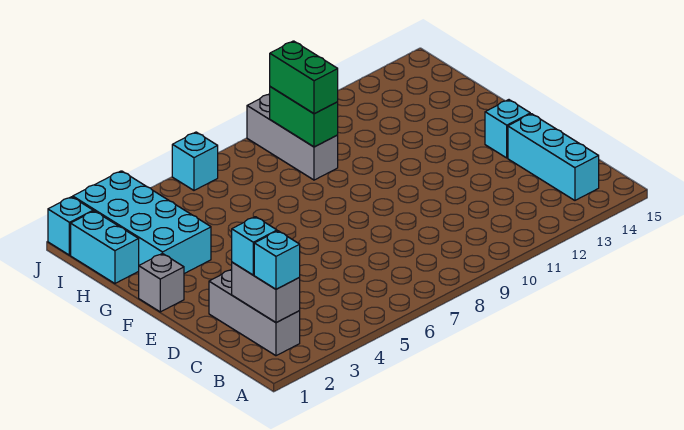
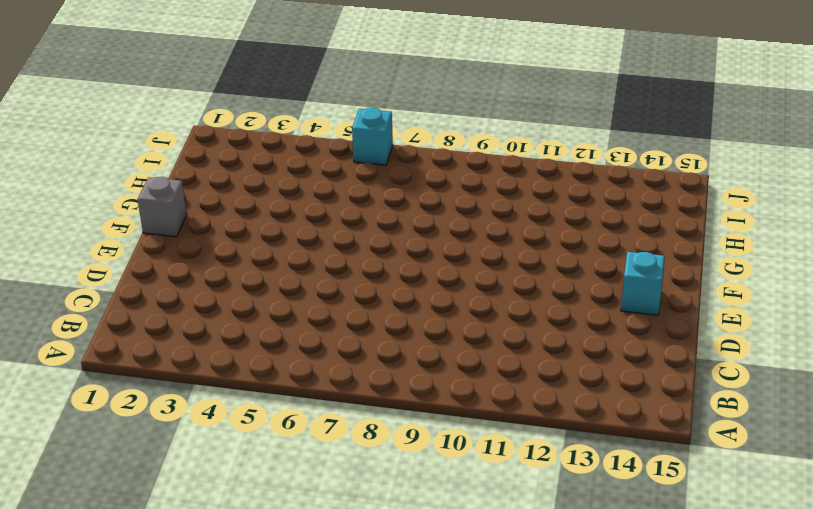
none -> grey brick B2:D2 level 1
none -> cyan brick B14:D14 level 1
none -> cyan brick G2:J3 level 1

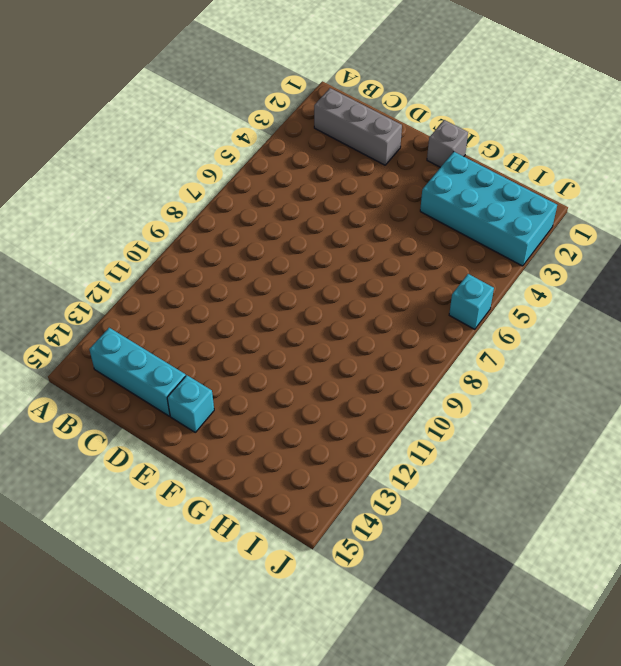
none -> cyan brick H1:I1 level 1
none -> grey brick H9:J9 level 1
none -> cyan brick J1 level 1

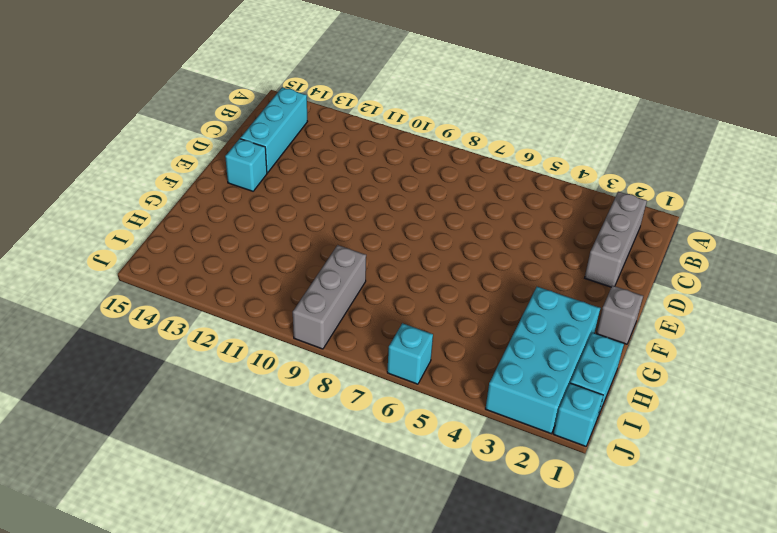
none -> grey brick B2:C2 level 2
none -> green brick H9:I9 level 2
none -> cyan brick B2 level 3

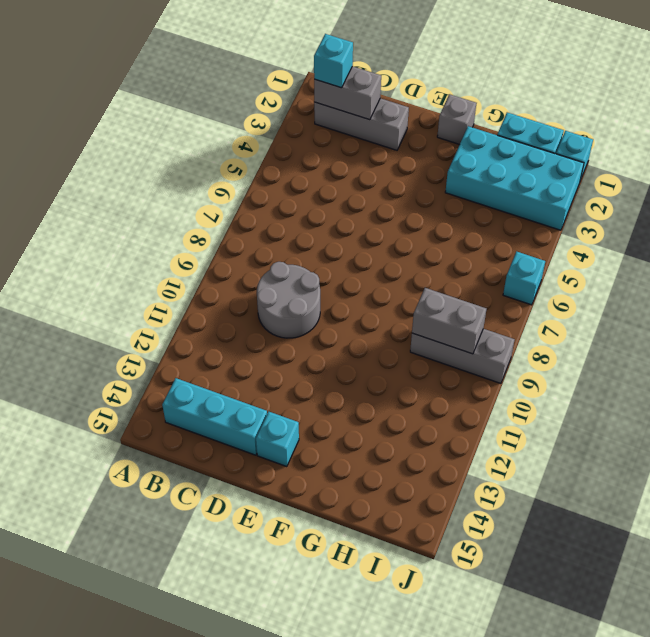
grey round brick C9:D10 level 1 -> none
grey brick H9:I9 level 2 -> green brick H9:I9 level 2
none -> cyan brick C2 level 3
none -> green brick H9:I9 level 3

